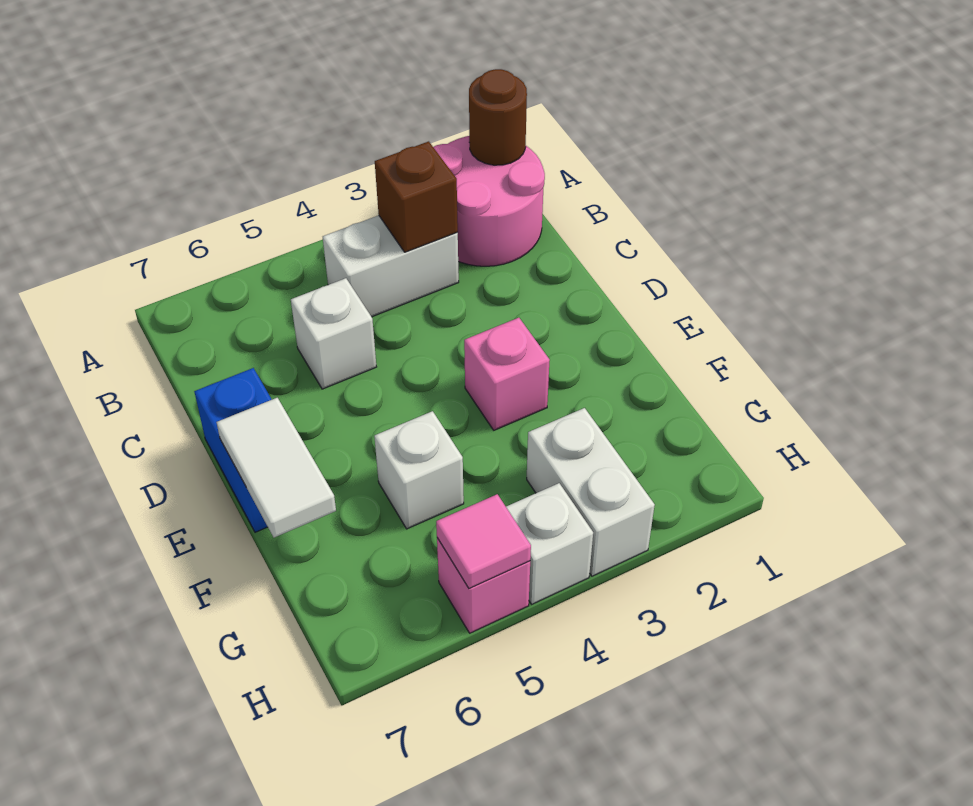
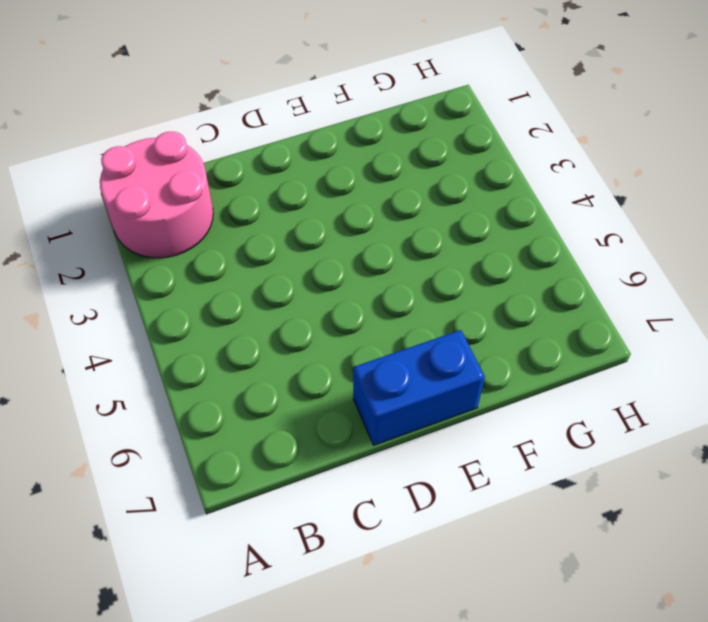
none -> white brick B3:B4 level 1
none -> white brick C5 level 1
none -> pink brick E3 level 1

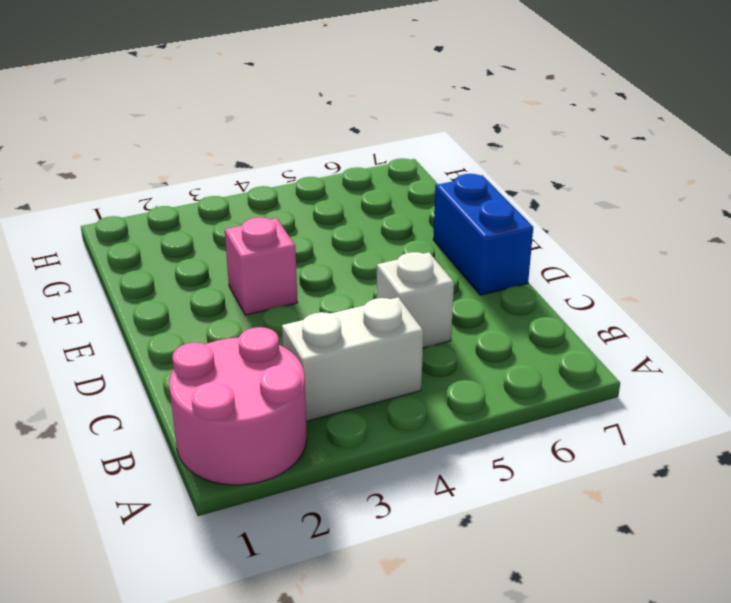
none -> white brick F5 level 1
none -> white brick G3:H3 level 1
none -> white brick H4 level 1

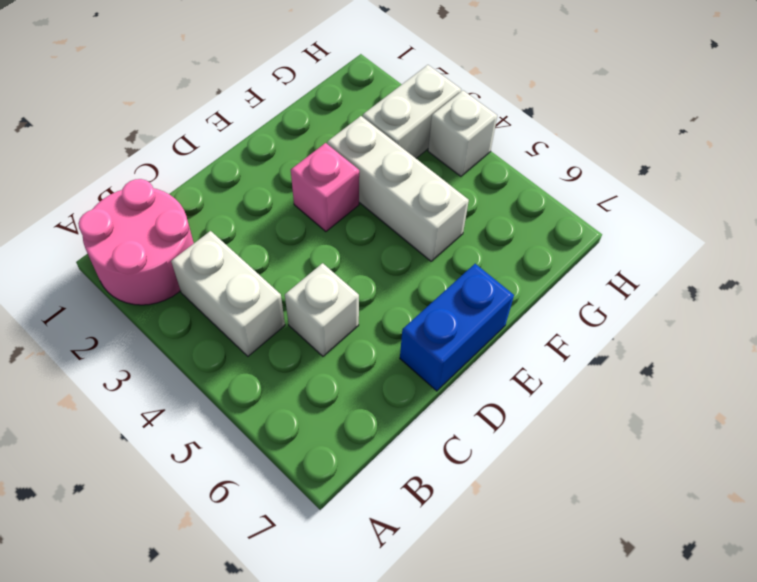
white brick F3:F5 level 1 -> white brick F5 level 1
none -> pink brick H5 level 1
none -> brown round brick A1 level 2
none -> brown brick B3 level 2

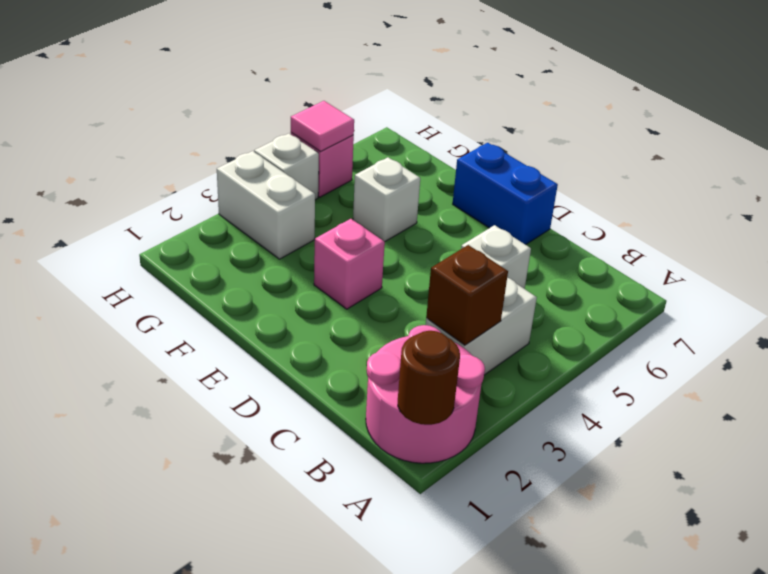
none -> white tile E7:F7 level 2

